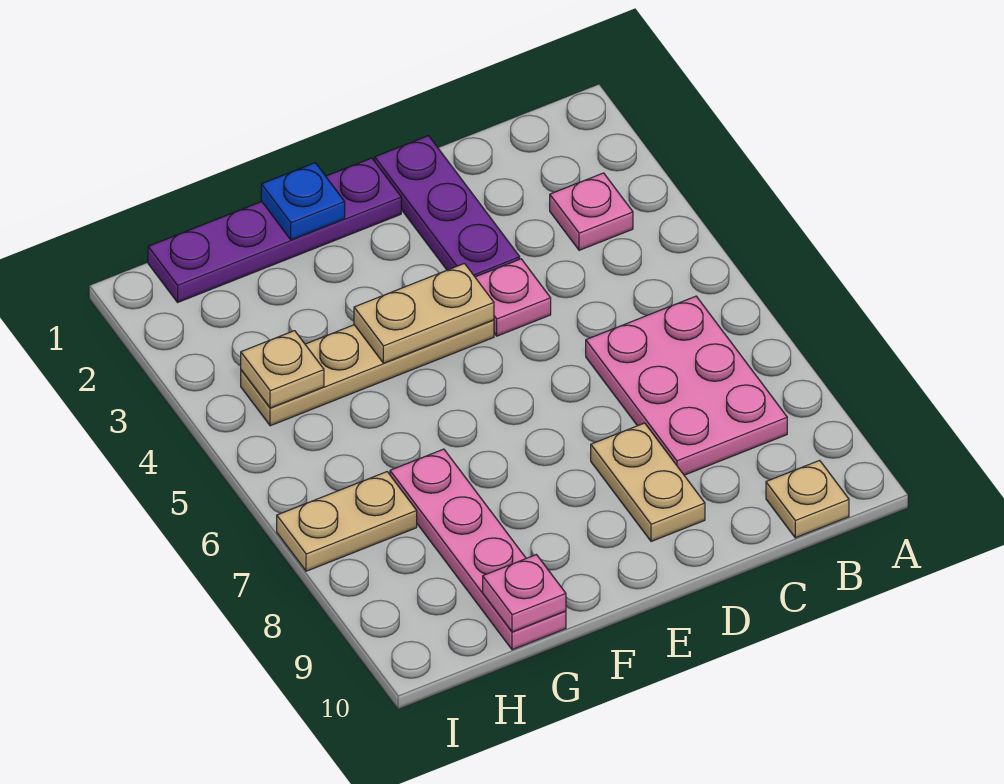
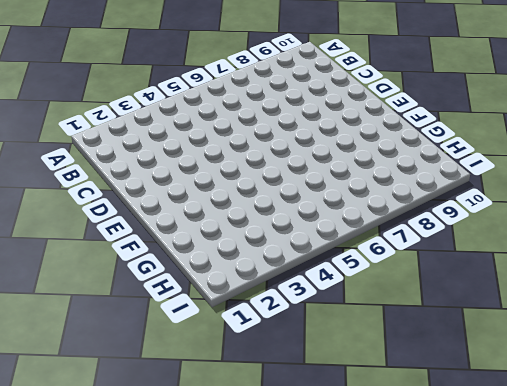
none -> pink plate B3 level 1
none -> pink plate B6:C8 level 1
none -> tan plate B10 level 1

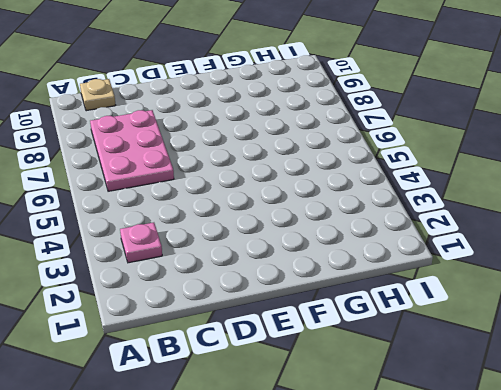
none -> purple plate D1:D3 level 1
none -> pink plate D4 level 1
none -> tan plate D8:D9 level 1

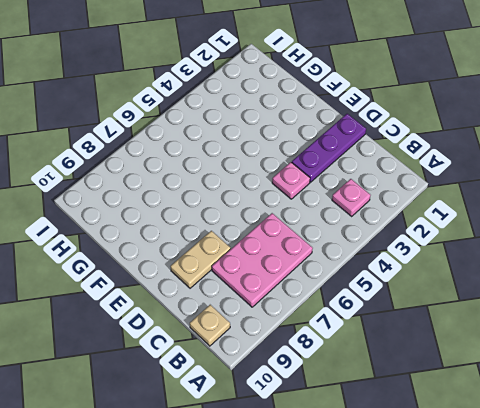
none -> purple plate E1:H1 level 1
none -> tan plate E4:H4 level 1
none -> pink plate G7:G10 level 1

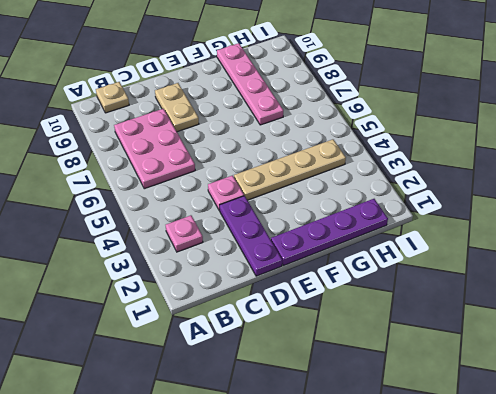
none -> tan plate H7:I7 level 1
none -> tan plate E4:F4 level 2
none -> blue plate F1 level 2

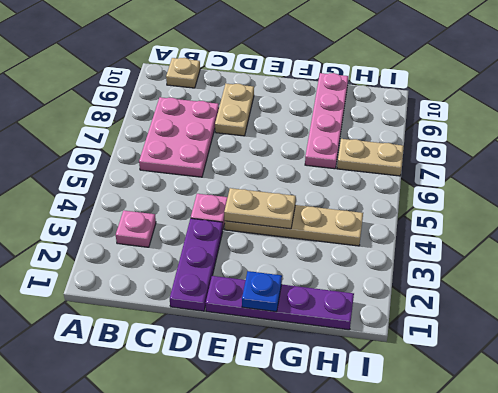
none -> pink plate G10 level 2
none -> tan plate H4 level 2

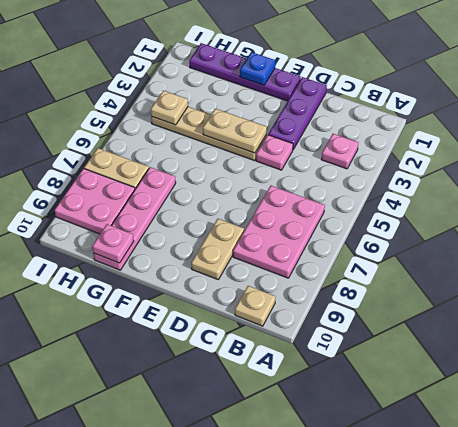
pink plate H8:I9 level 1 -> none

